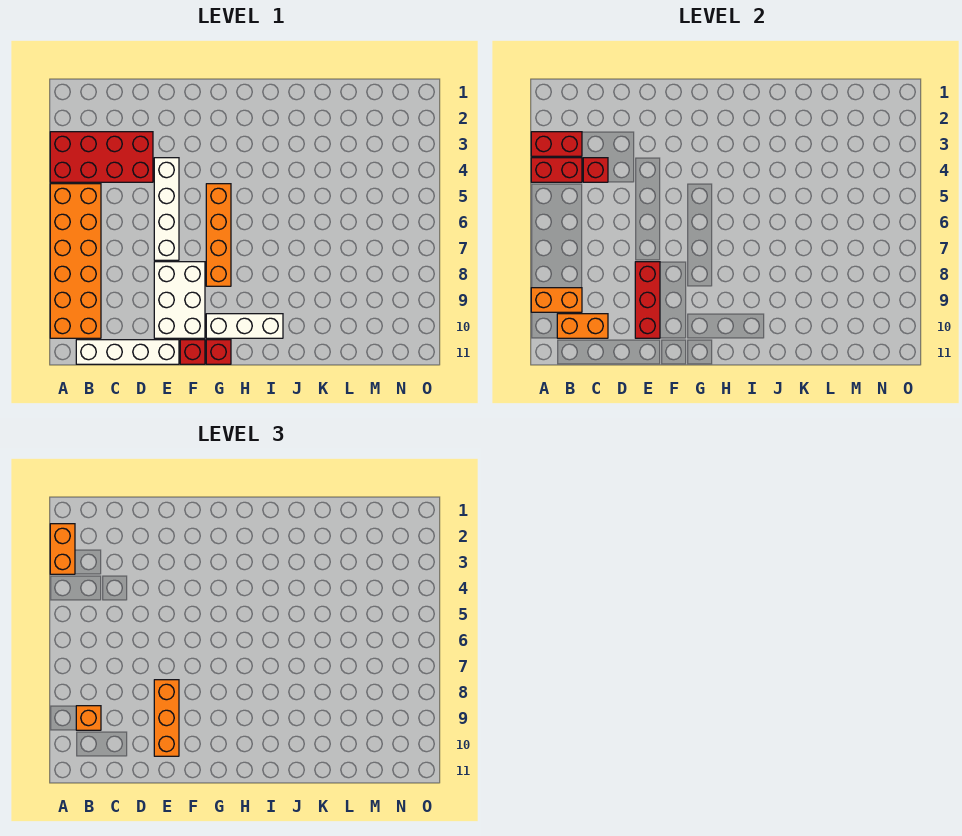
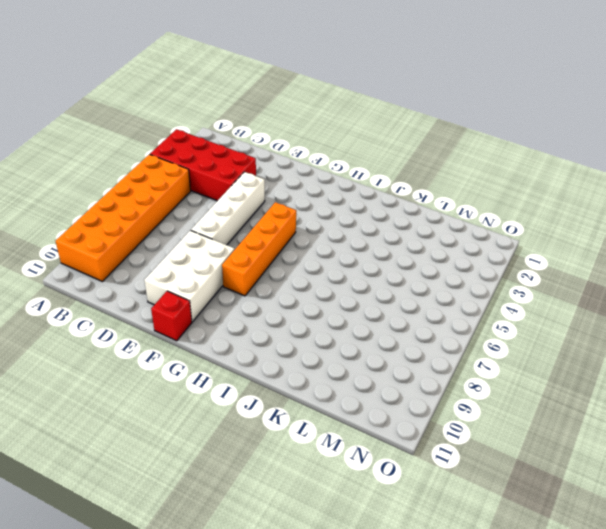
none -> white brick B11:E11 level 1
none -> white brick G10:I10 level 1
none -> red brick G11 level 1

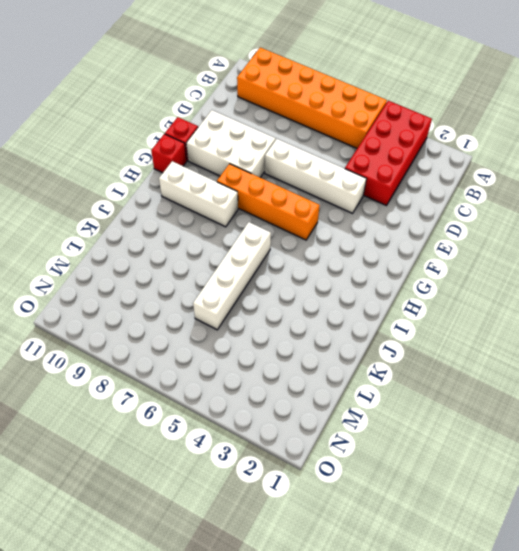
white brick H8:H10 level 1 -> white brick G10:I10 level 1
white brick I6:L6 level 1 -> white brick B11:E11 level 1
none -> red brick A3:B3 level 2
none -> red brick A4:B4 level 2
none -> orange brick A9:B9 level 2

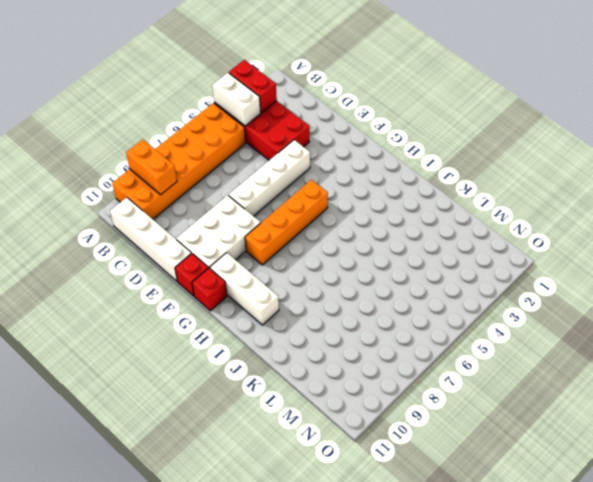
white brick A4:B4 level 2 -> red brick A4:B4 level 2
none -> orange brick B10:C10 level 2
none -> red brick C4 level 2
none -> red brick E8:E10 level 2

